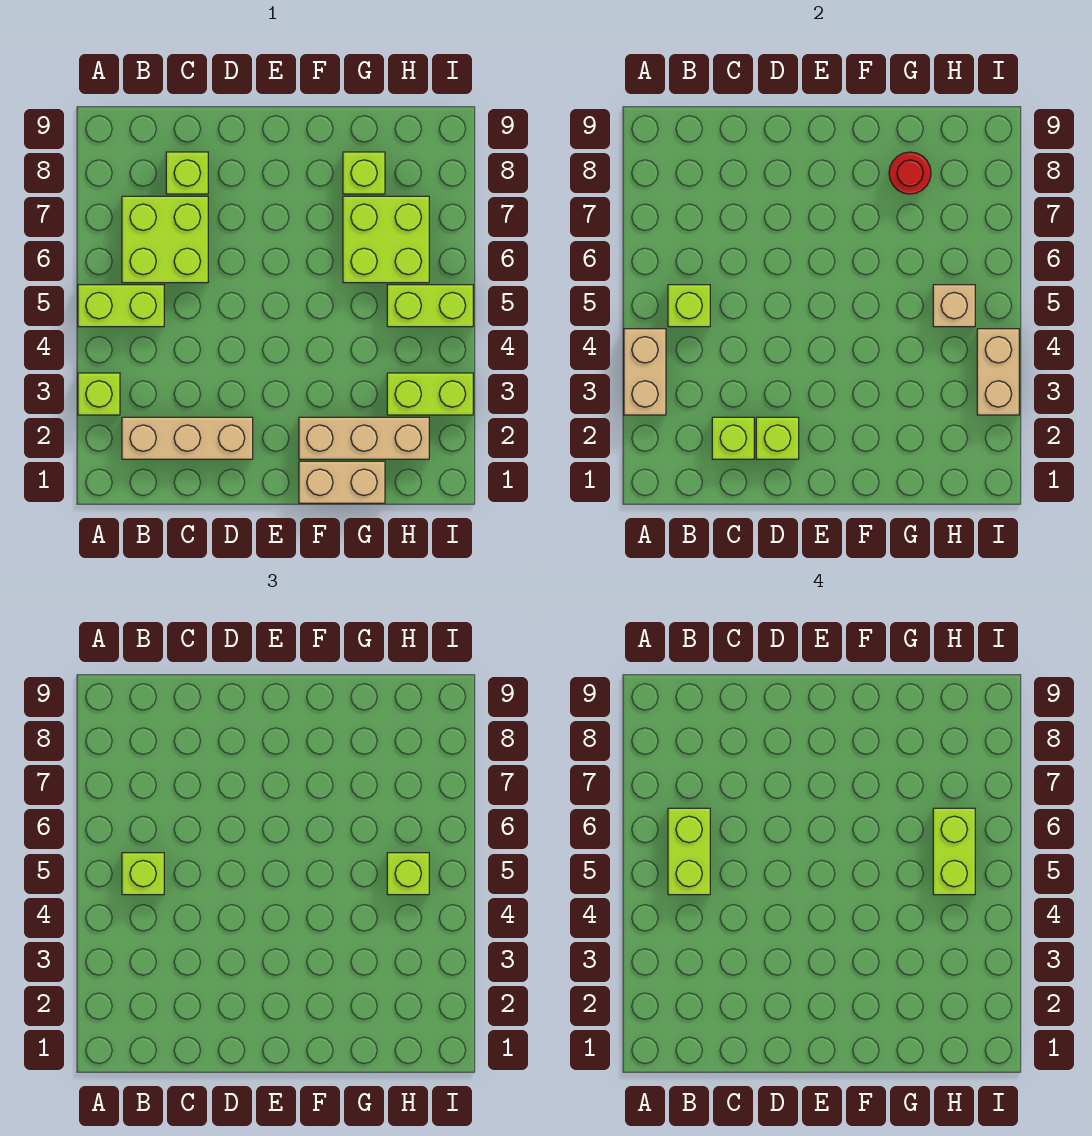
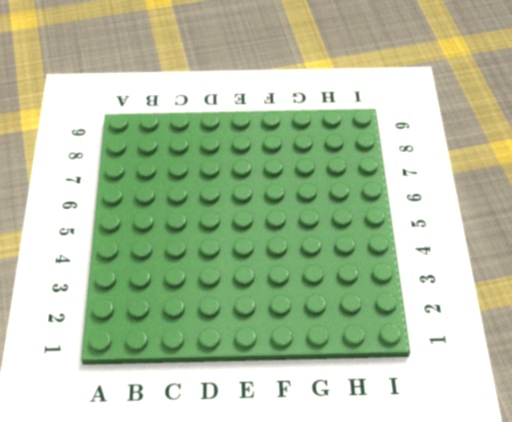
none -> lime brick A3 level 1
none -> lime brick A5:B5 level 1
none -> tan brick B2:D2 level 1

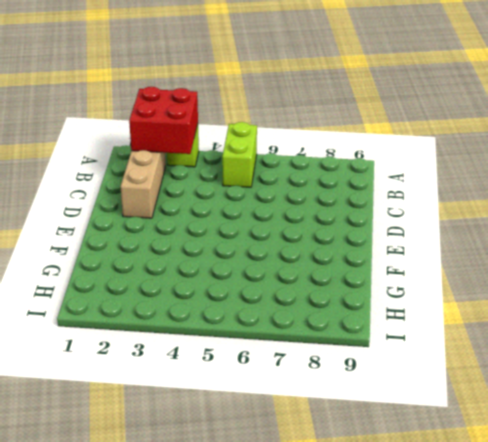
red brick A2:B3 level 2 -> tan brick A3:A4 level 2
none -> lime brick B6:C7 level 1
none -> lime brick C8 level 1
none -> tan brick F1:G1 level 1

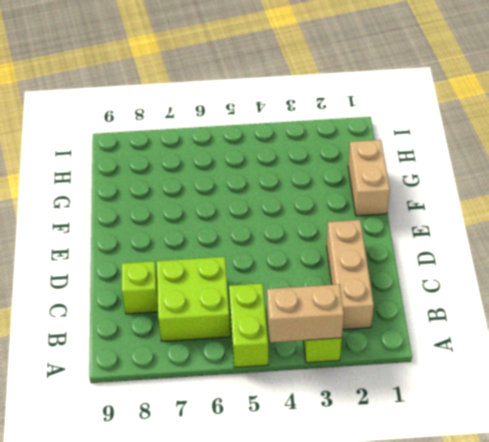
none -> tan brick F2:H2 level 1
none -> lime brick G6:H7 level 1
none -> lime brick G8 level 1

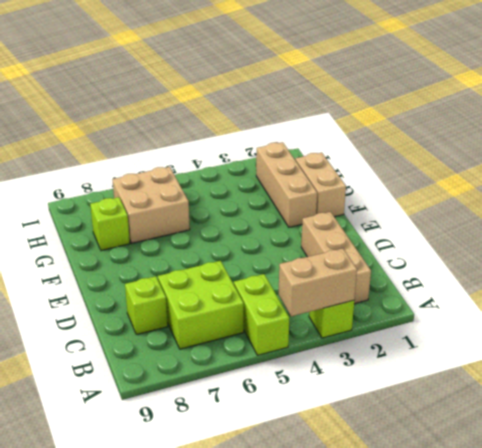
tan brick G6:H7 level 1 -> lime brick G6:H7 level 1
none -> lime brick H3:I3 level 1
none -> lime brick H5:I5 level 1
none -> lime brick B5 level 2

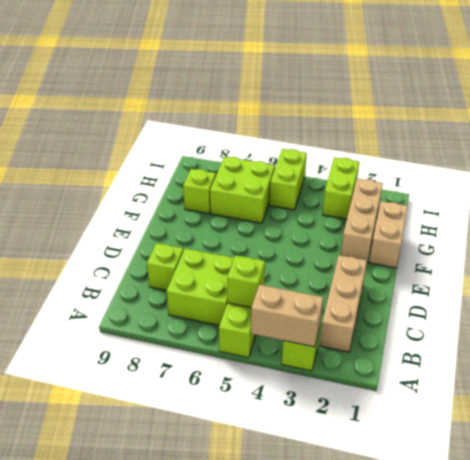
none -> lime brick C2 level 2
none -> lime brick D2 level 2
none -> red round brick G8 level 2

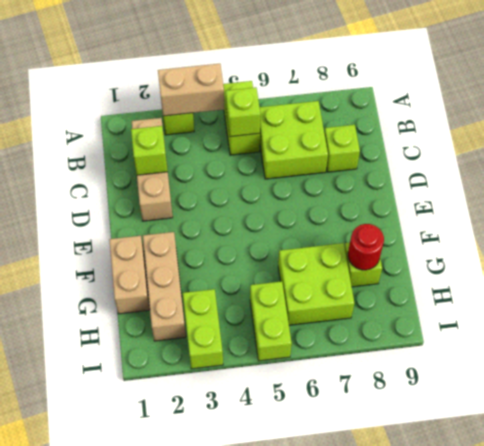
none -> lime brick D2 level 2
none -> tan brick H5 level 2
none -> tan brick I3:I4 level 2

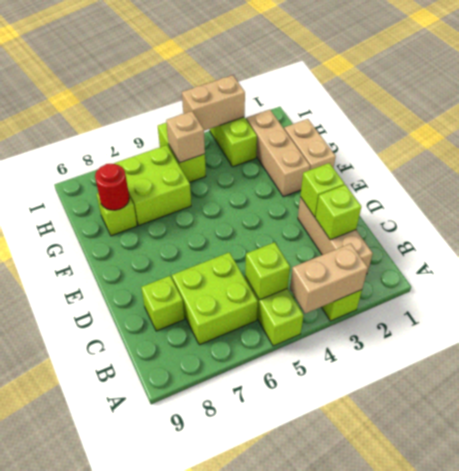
none -> lime brick B5 level 3
none -> lime brick H5 level 3
none -> lime brick B5:B6 level 4

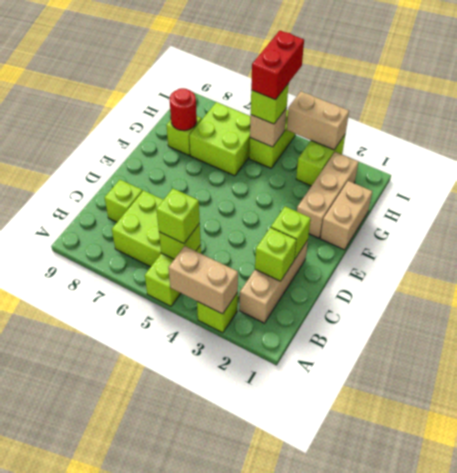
red brick H5:I5 level 4 -> lime brick H5:H6 level 4
none -> lime brick B5:B6 level 4

